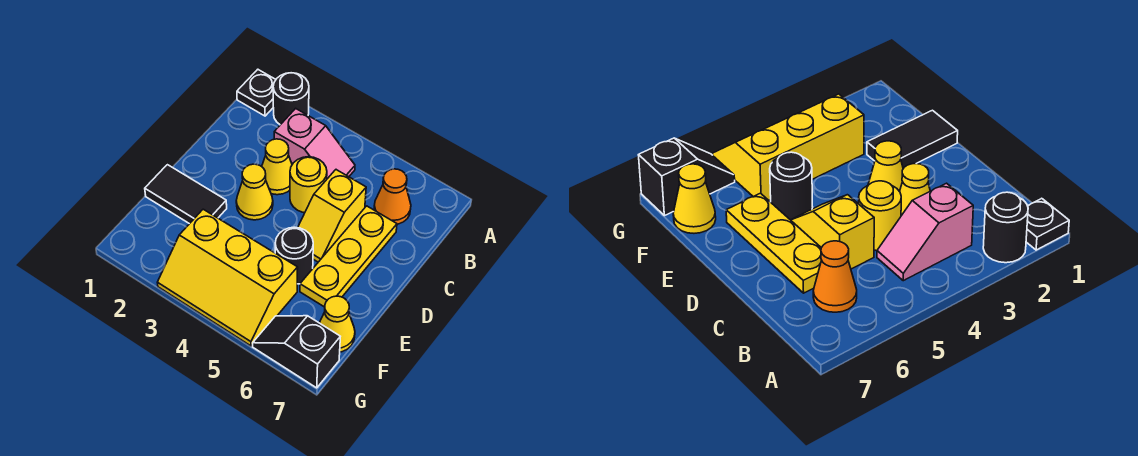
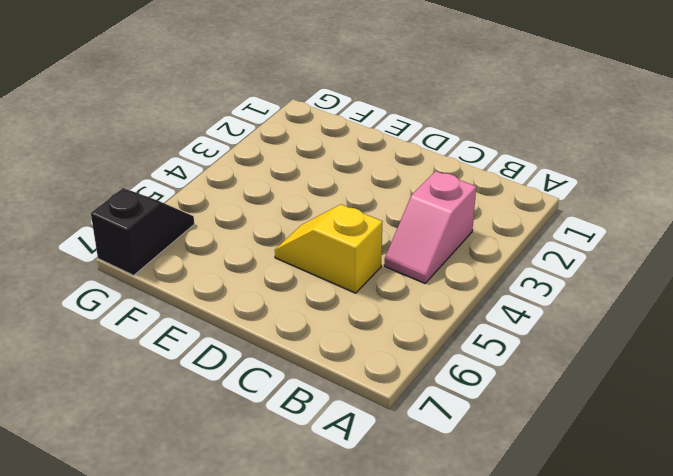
none -> black plate A1 level 1
none -> black round brick A2 level 1
none -> orange cone B6 level 1

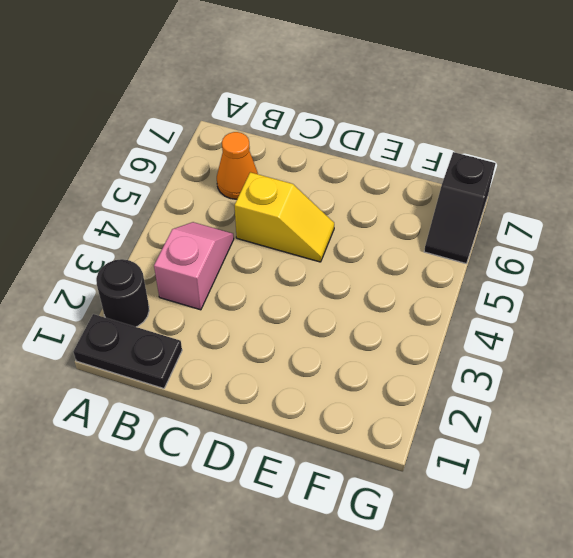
black plate A1:B1 level 1 -> black plate A1 level 1
none -> yellow cone C3 level 1
none -> yellow round brick C4 level 1
none -> yellow plate C6:E6 level 1

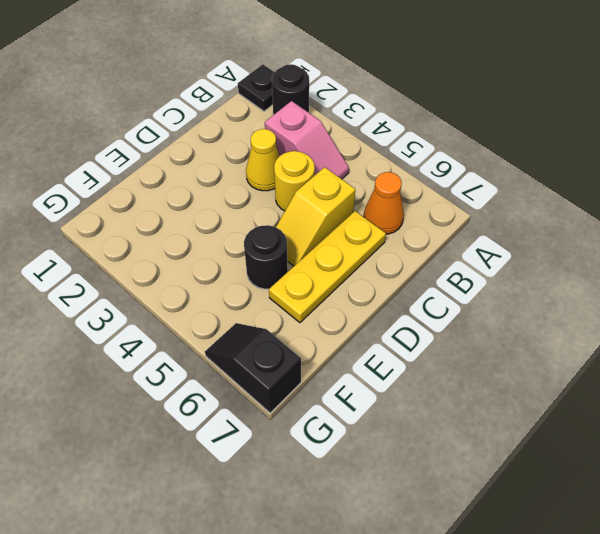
none -> yellow cone D3 level 1
none -> black tile E1:E2 level 1
none -> yellow slope F3:G5 level 1 top F

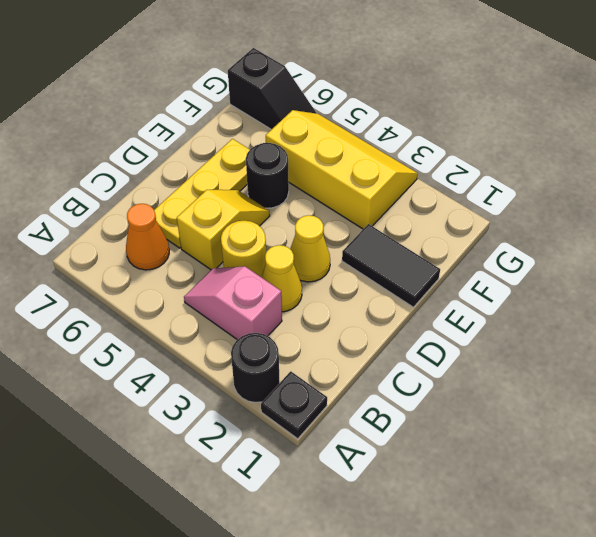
none -> yellow cone F7 level 1

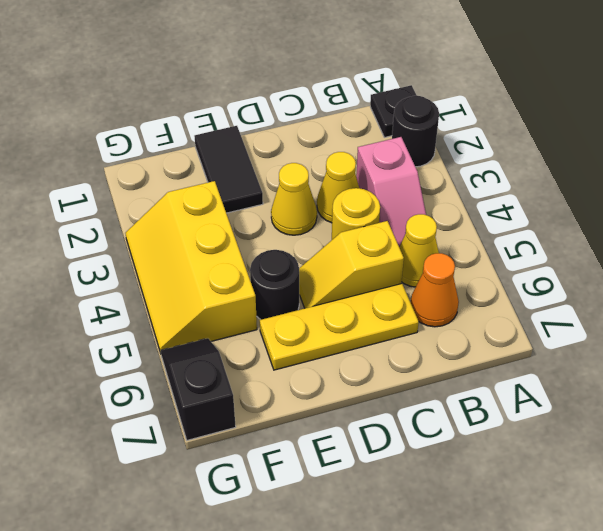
yellow cone B5 level 1 -> yellow cone F7 level 1

